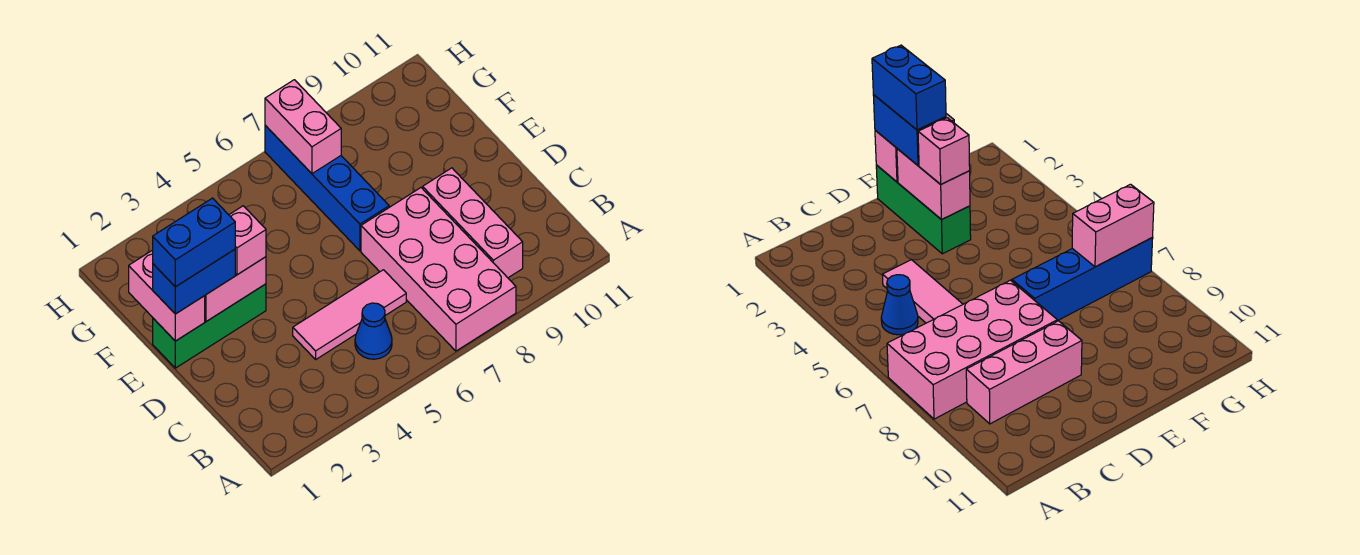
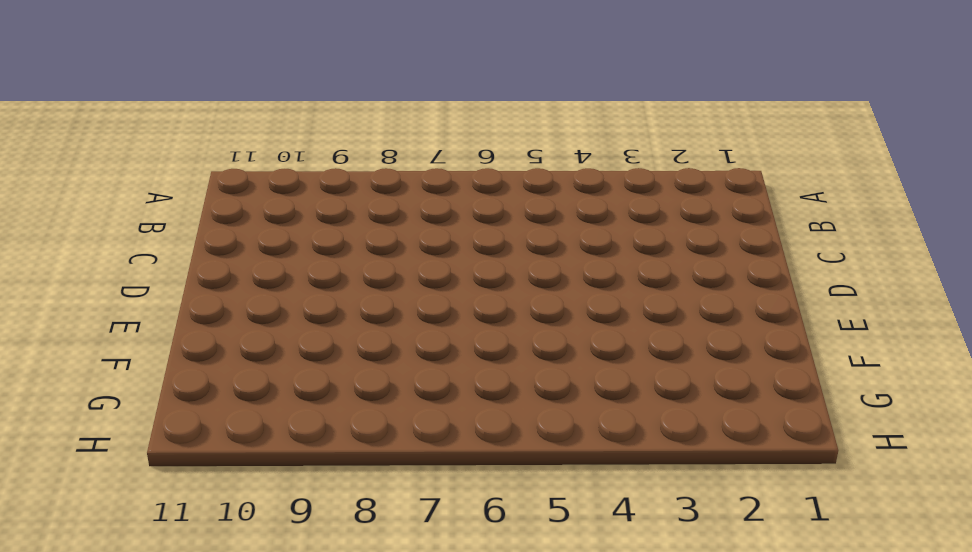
none -> pink brick A7:D8 level 1
none -> blue cone B5 level 1
none -> pink brick B9:D9 level 1

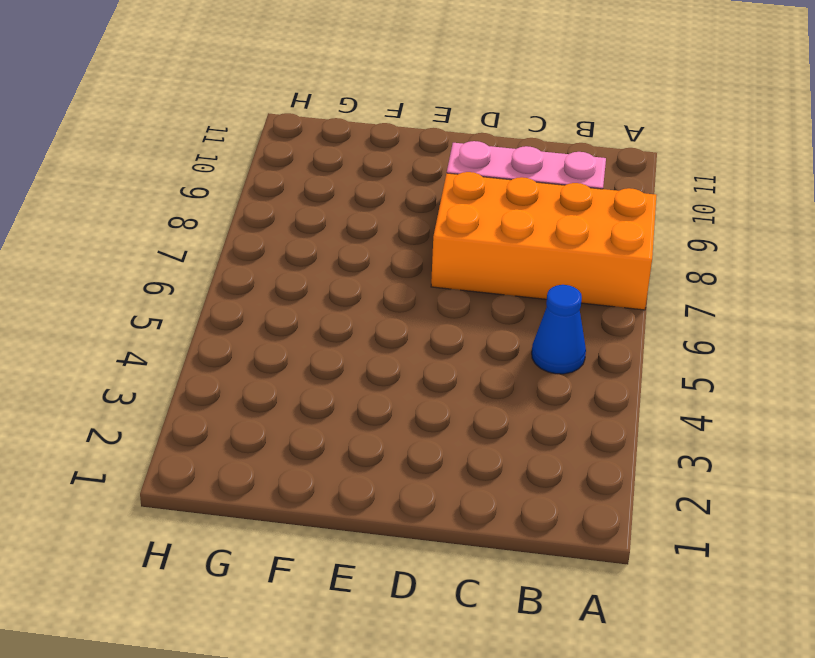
orange brick A7:D8 level 1 -> pink brick A7:D8 level 1
none -> pink tile C4:C6 level 1
none -> green brick E1:E3 level 1
none -> blue brick E7:H7 level 1

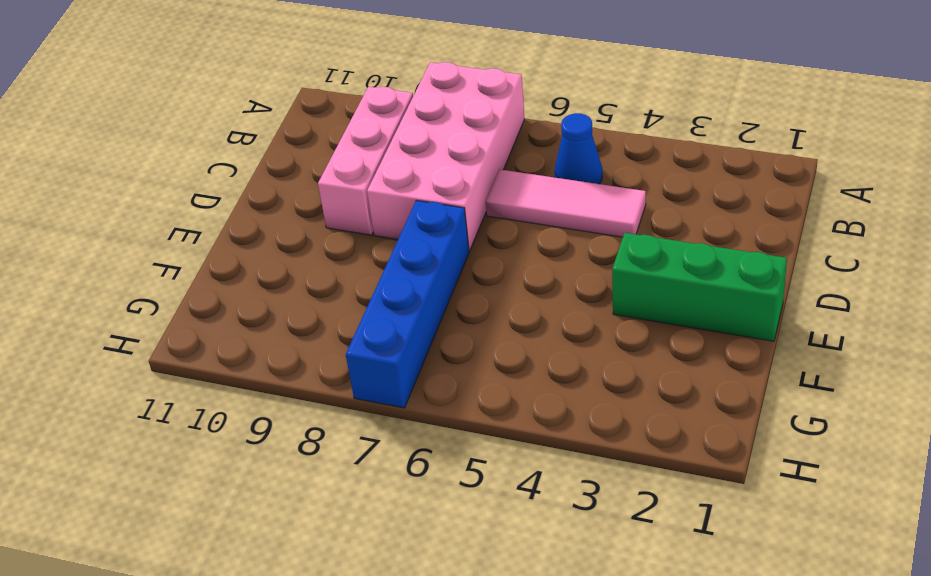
none -> pink brick E1:F1 level 2
none -> pink brick E2:E3 level 2
none -> pink brick G7:H7 level 2

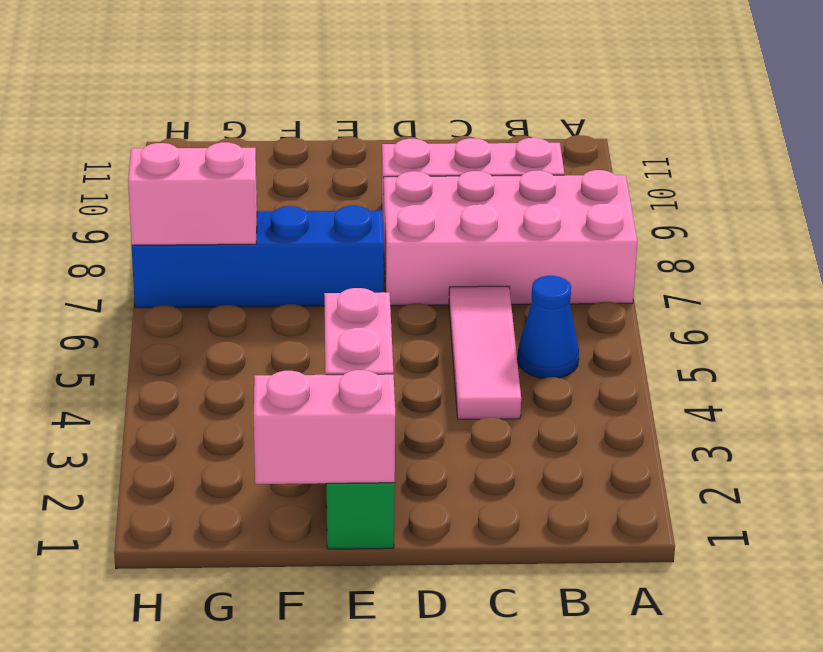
none -> blue brick E1:E2 level 3
none -> pink brick E3 level 3
none -> blue brick E1:E2 level 4

